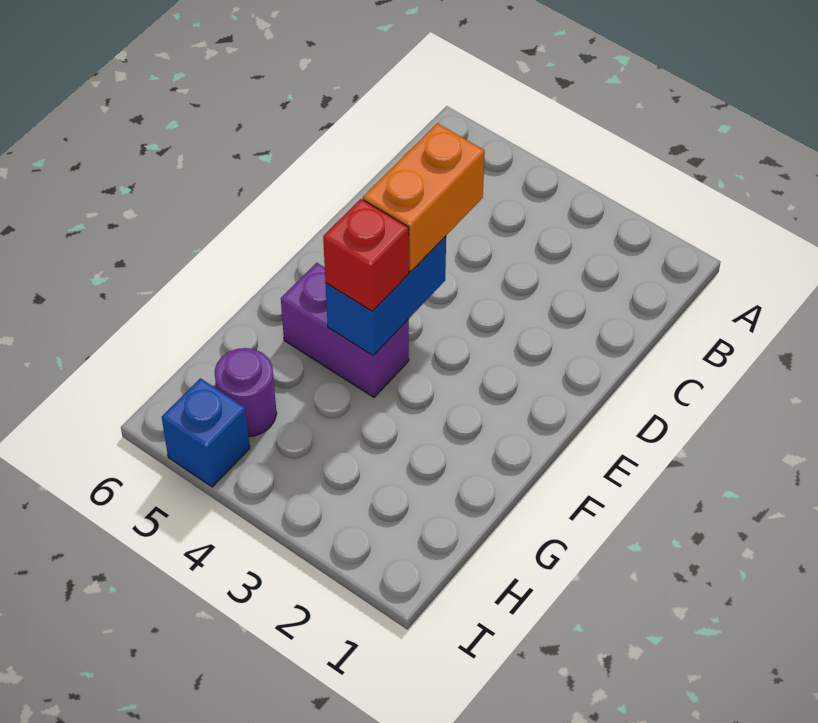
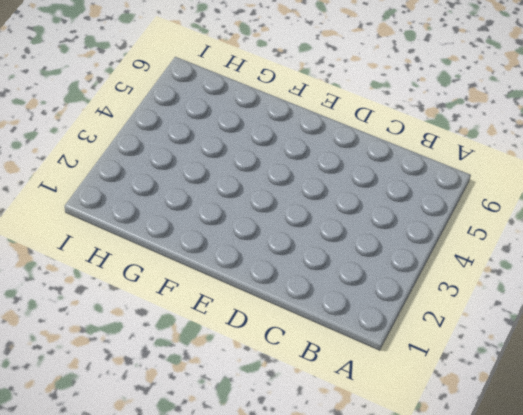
none -> purple brick F4:F5 level 1
none -> purple round brick H5 level 1

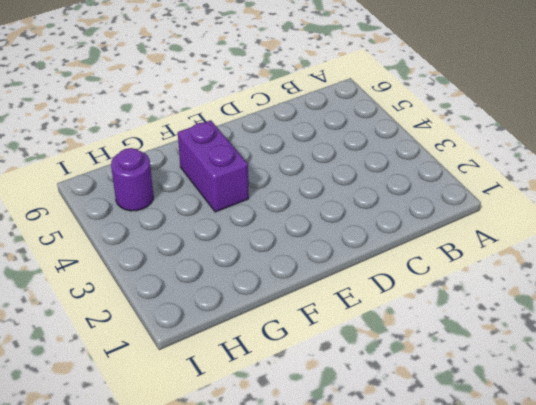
none -> blue brick I5 level 1
none -> blue brick E4:F4 level 2

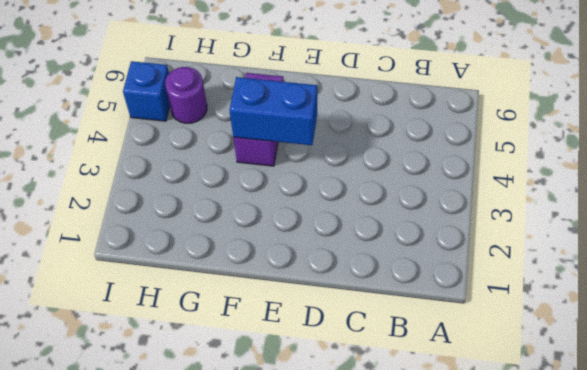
none -> orange brick D4:E4 level 3
none -> red brick F4 level 3

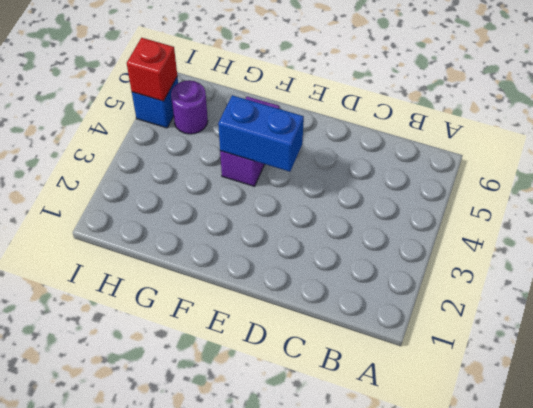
red brick I5 level 2 -> red brick F4 level 3
none -> orange brick D4:E4 level 3

